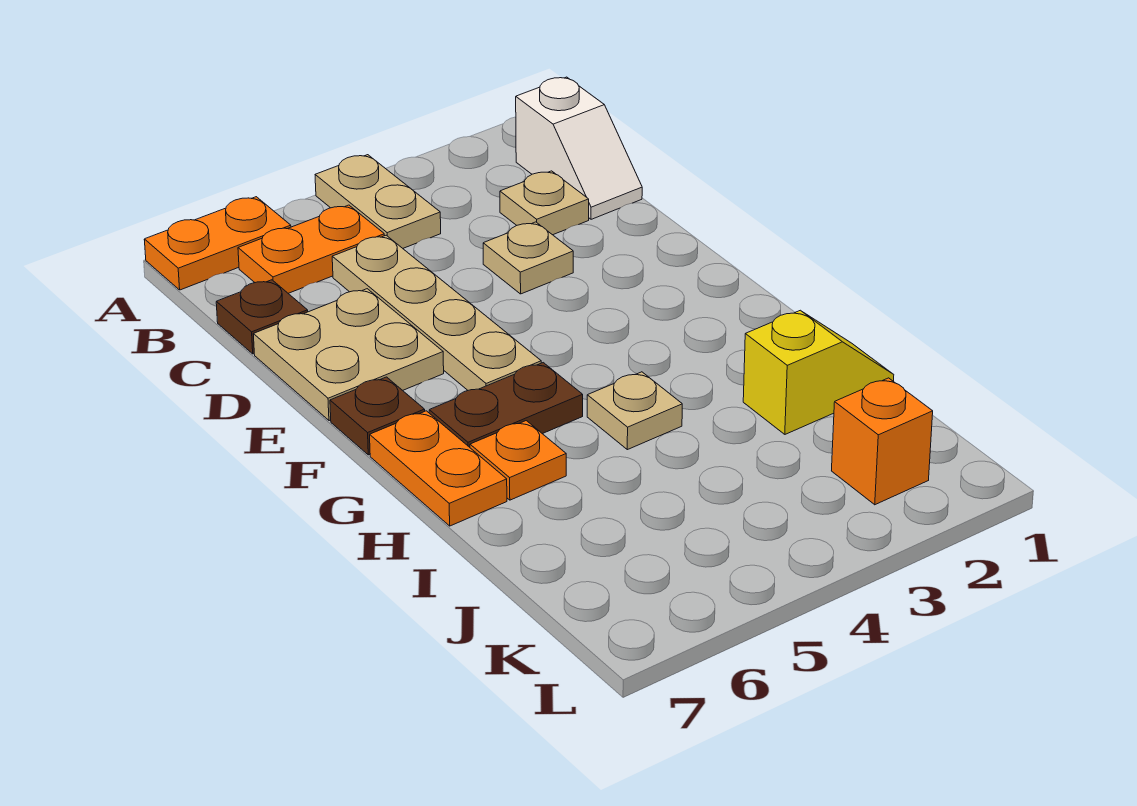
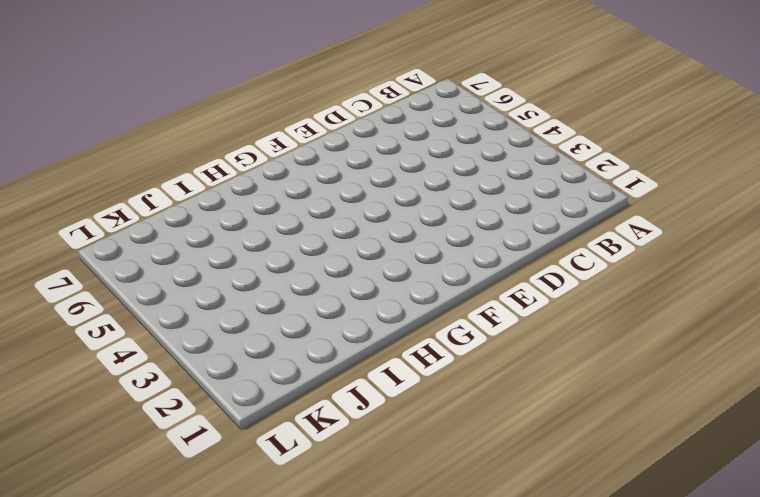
none -> tan plate A4:B4 level 1
none -> orange plate A6:A7 level 1
none -> white slope B1:C1 level 1 top B

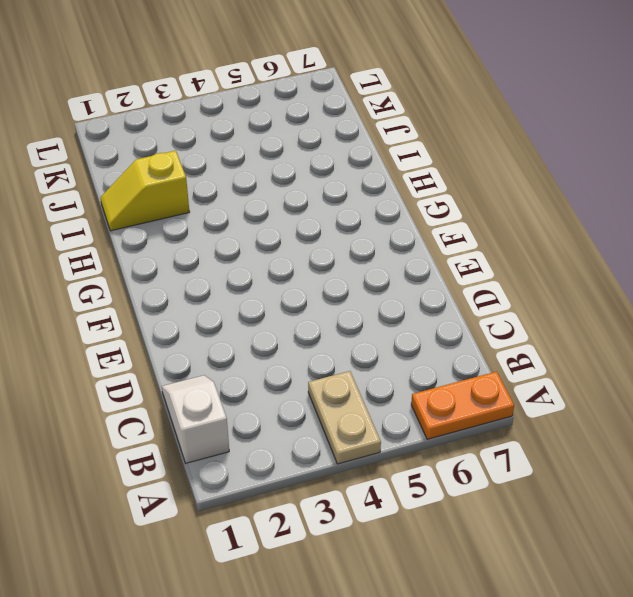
none -> orange plate B5:B6 level 1
none -> tan plate C2 level 1
none -> tan plate C5:F5 level 1

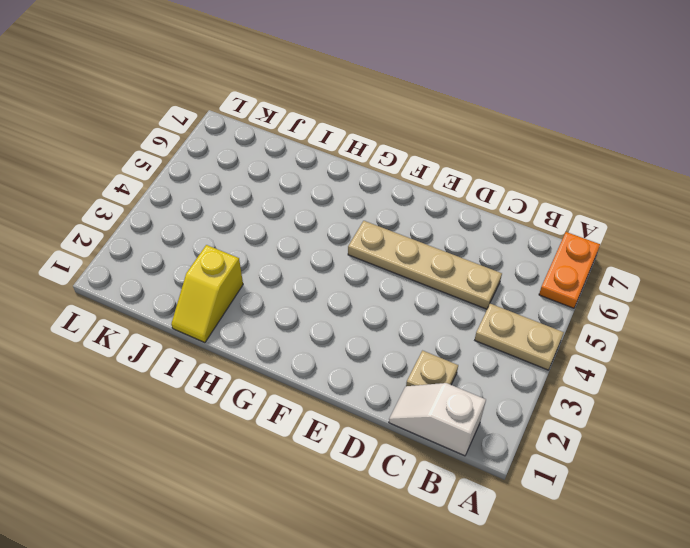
none -> orange plate B5:B6 level 1
none -> brown plate C7 level 1
none -> tan plate D3 level 1

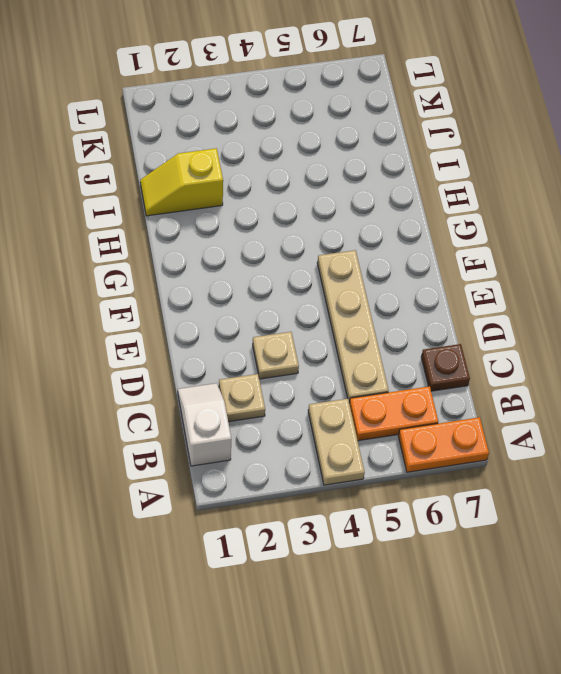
none -> tan plate D6:E7 level 1
none -> brown plate F7 level 1
none -> brown plate G5:G6 level 1

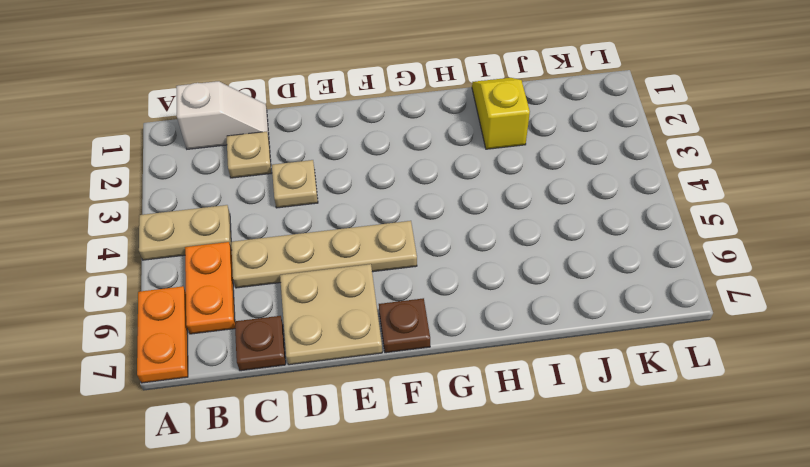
none -> brown plate G5:G6 level 1
none -> orange plate G7:H7 level 1
none -> tan plate H4 level 1

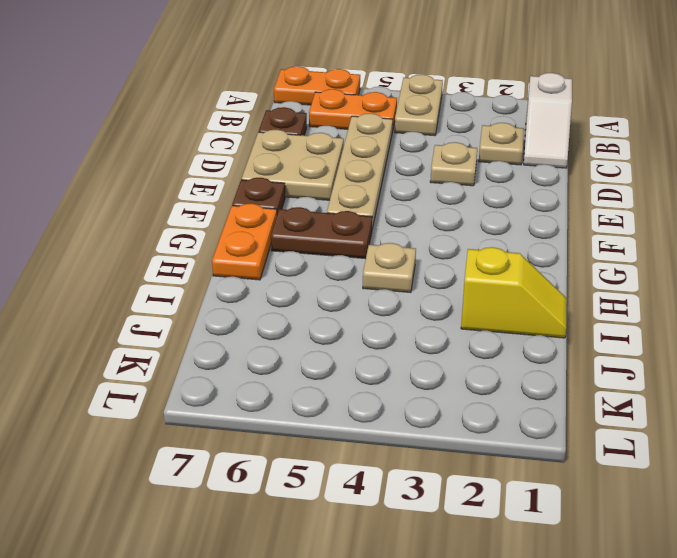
none -> orange plate H6 level 1
none -> orange brick K2 level 1

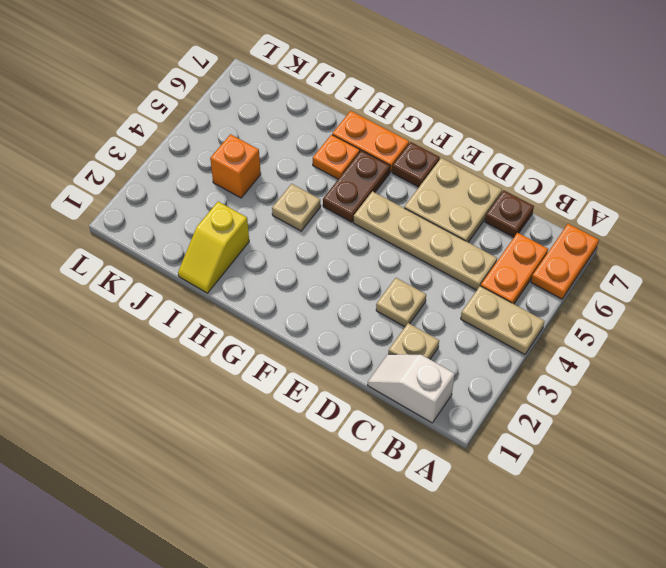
orange brick J4 level 1 -> orange brick K2 level 1

